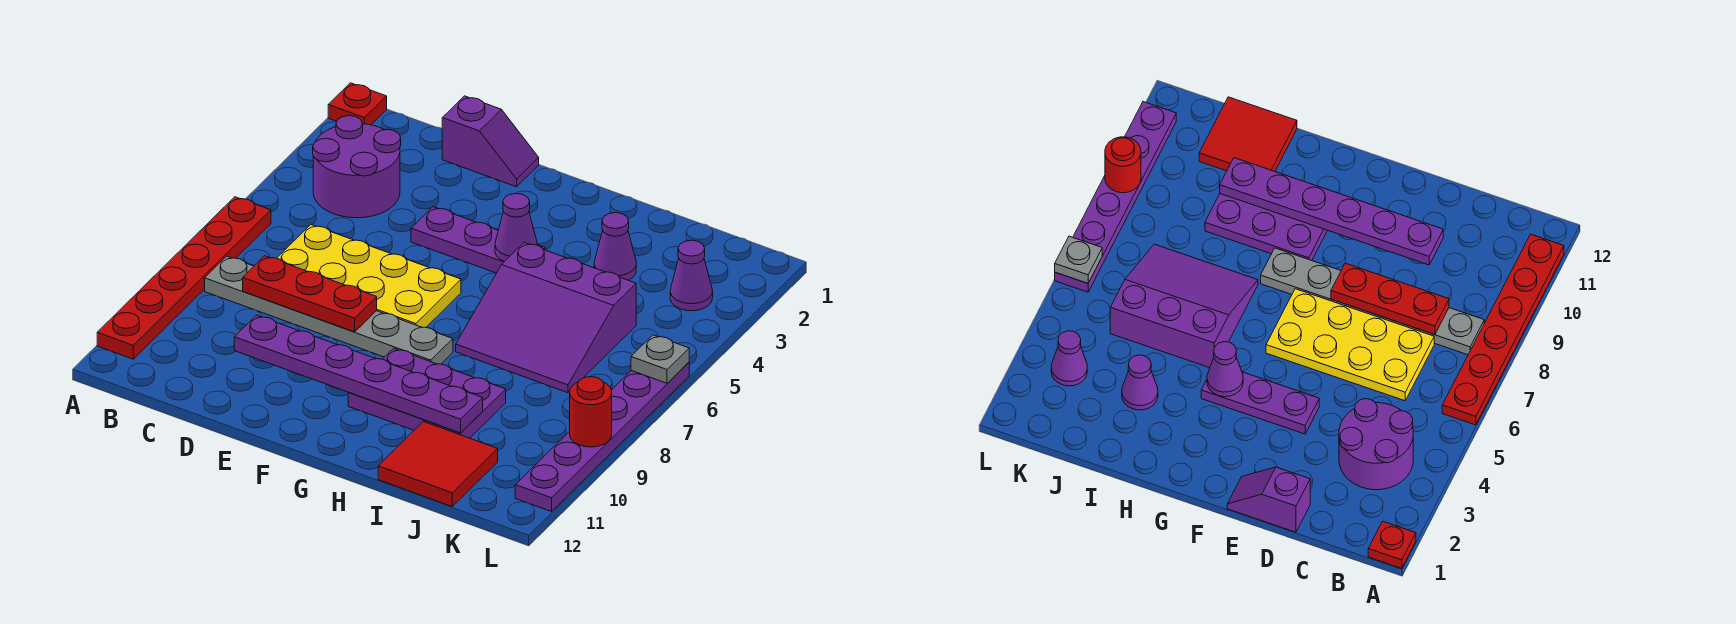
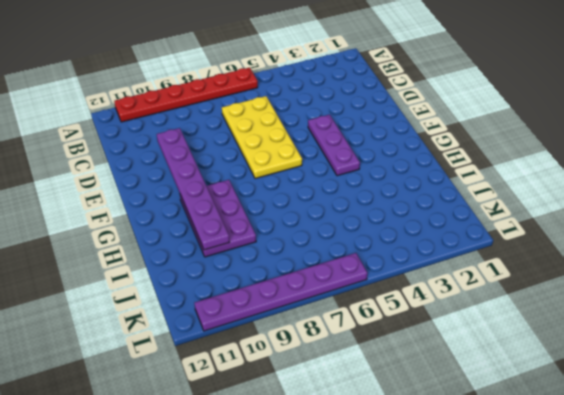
none -> red plate A1 level 1
none -> purple round brick B3:C4 level 1
none -> grey plate B8:G8 level 1

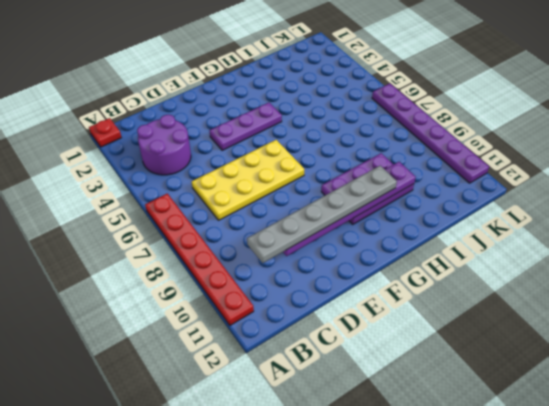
grey plate C10:H10 level 3 -> grey plate B8:G8 level 1
none -> purple slope D1:E1 level 1 top D
none -> purple slope H5:J7 level 1 top 5
none -> purple cone I3 level 1

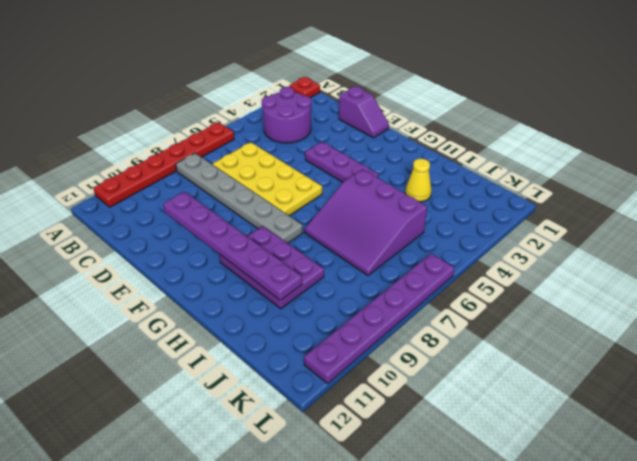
yellow cone I3 level 1 -> purple cone I3 level 1
none -> red tile I11:J12 level 1
none -> purple cone K3 level 1
none -> red plate C8:E8 level 2

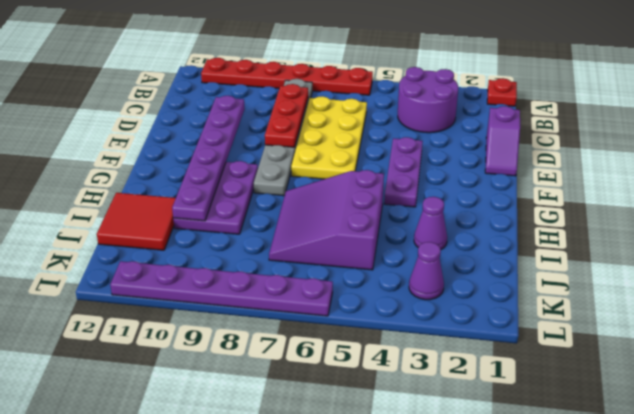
none -> purple cone G4 level 2
none -> grey plate L6 level 2
none -> red round brick L9 level 2

